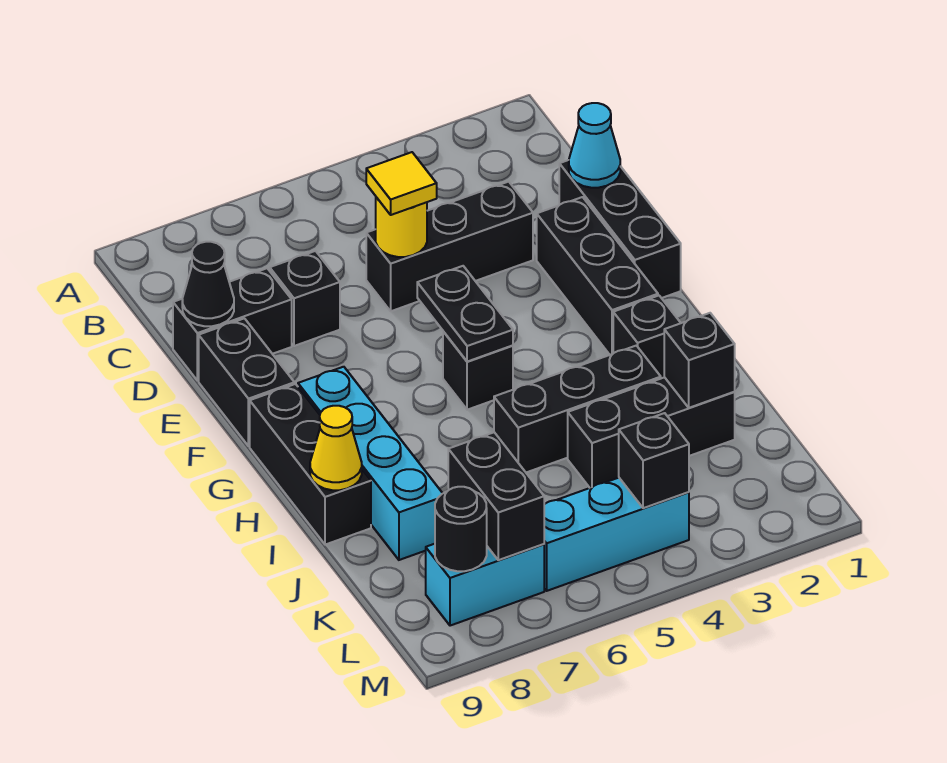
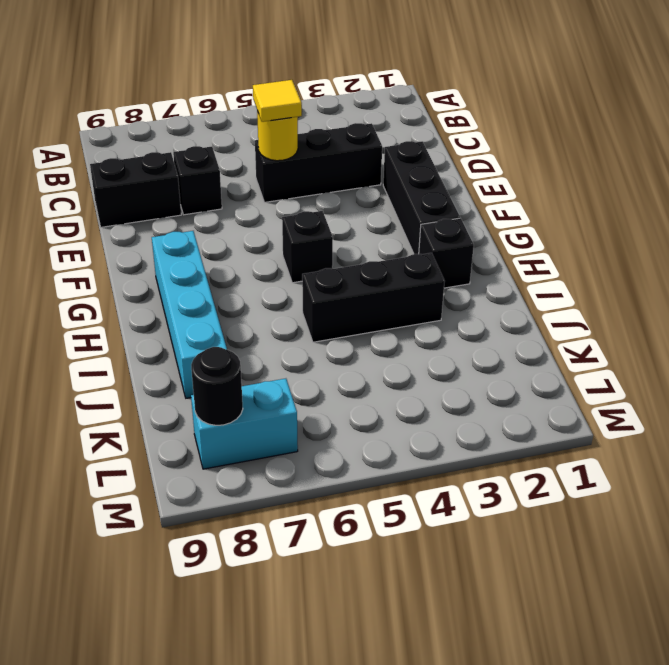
none -> black brick D1:F1 level 1
none -> black brick E9:F9 level 1
none -> black brick G9:I9 level 1

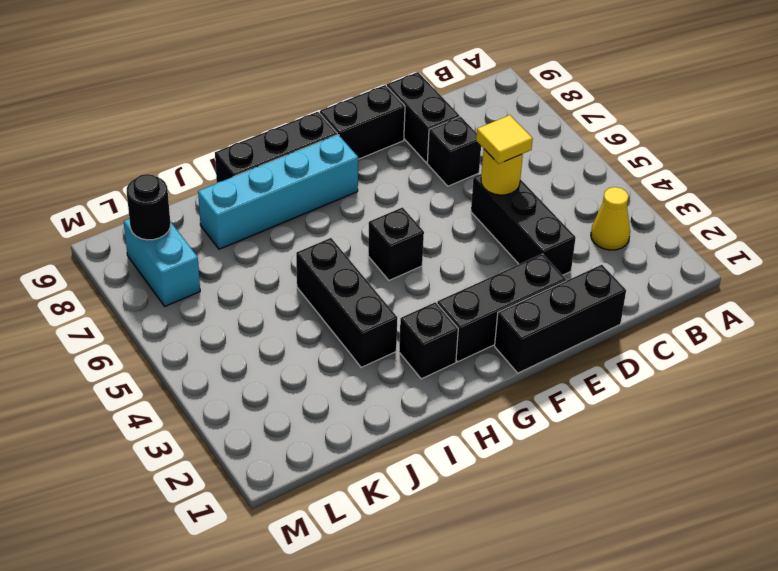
yellow cone B3 level 1 -> yellow cone I9 level 2
none -> black brick J2:J4 level 1
none -> cyan brick L4:L6 level 1
none -> cyan cone D1 level 2

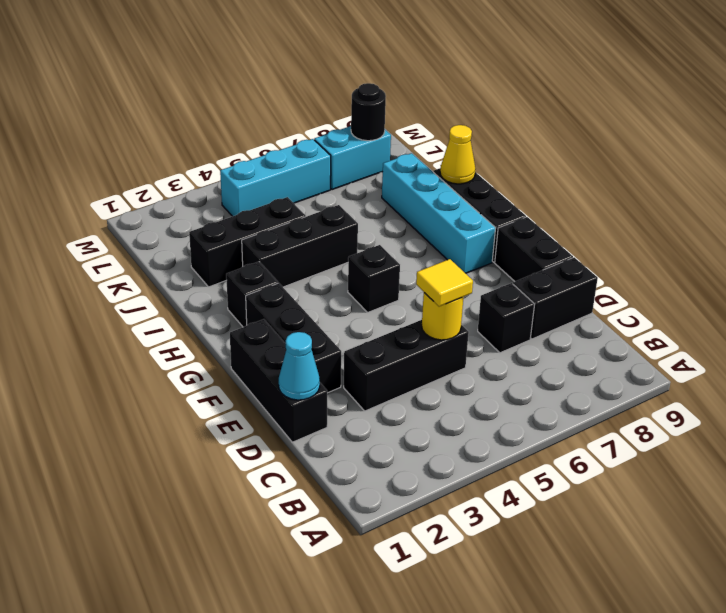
none -> black cone D9 level 2
none -> black plate F5:G5 level 2
none -> black brick J2 level 2

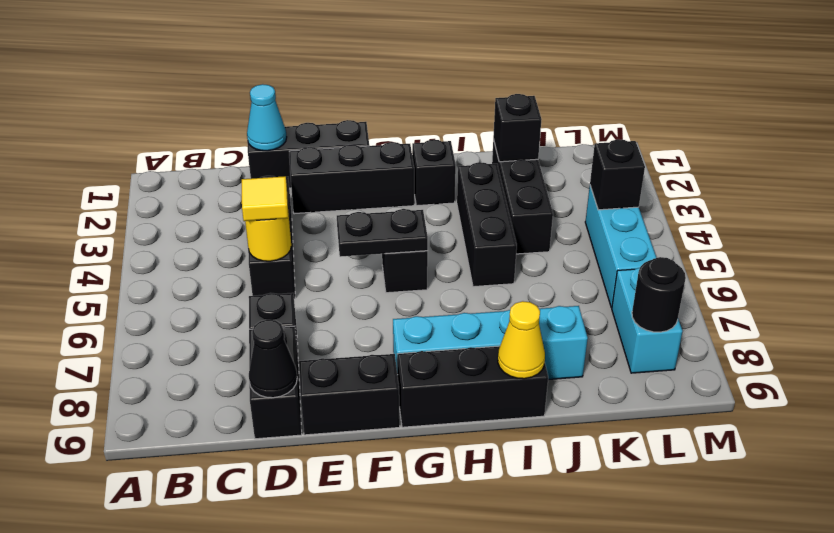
none -> black brick K7:L7 level 2

